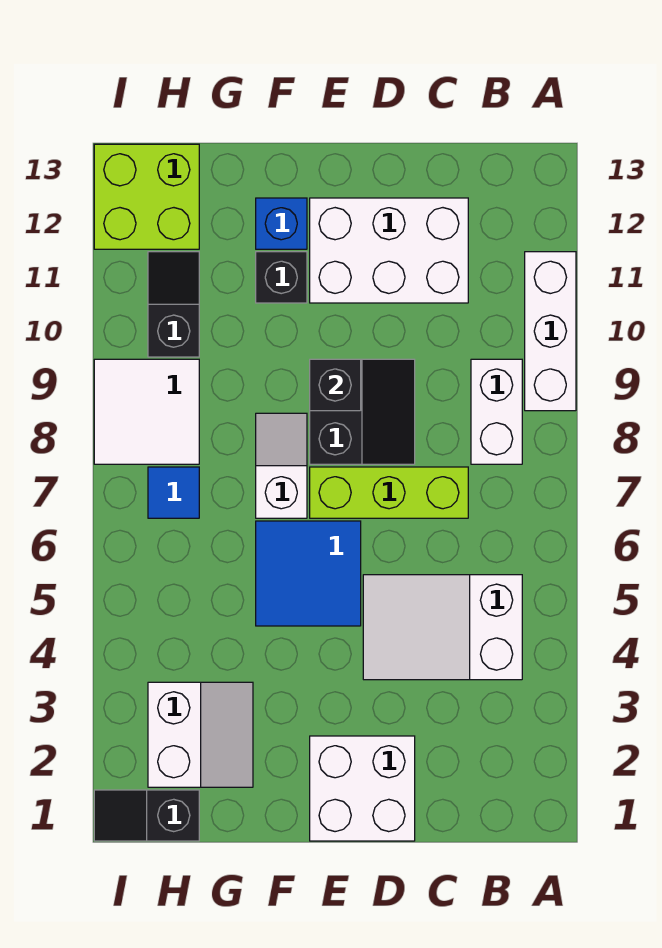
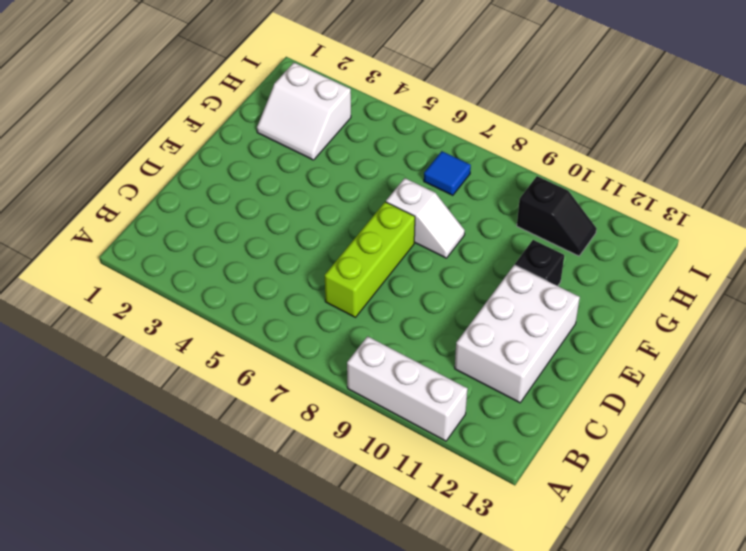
none -> white slope B4:D5 level 1 top B
none -> white brick B8:B9 level 1
none -> white brick D1:E2 level 1

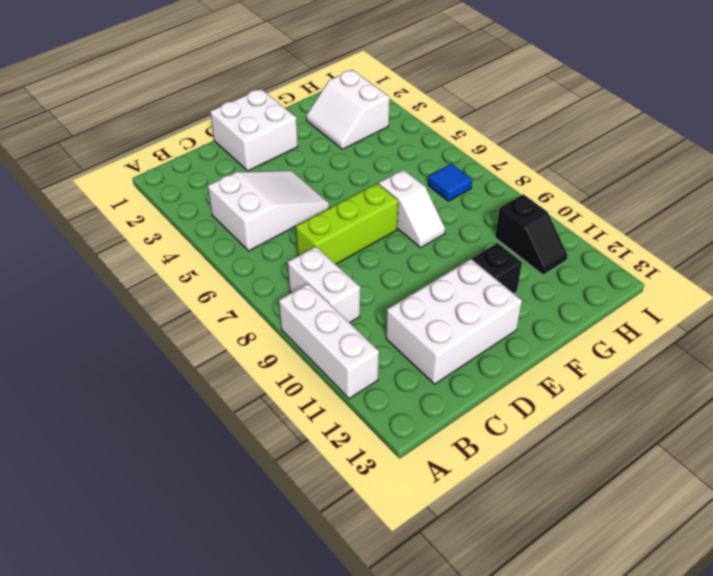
none -> black slope D8:E9 level 1 top E
none -> blue tile E5:F6 level 1
none -> blue brick F12 level 1

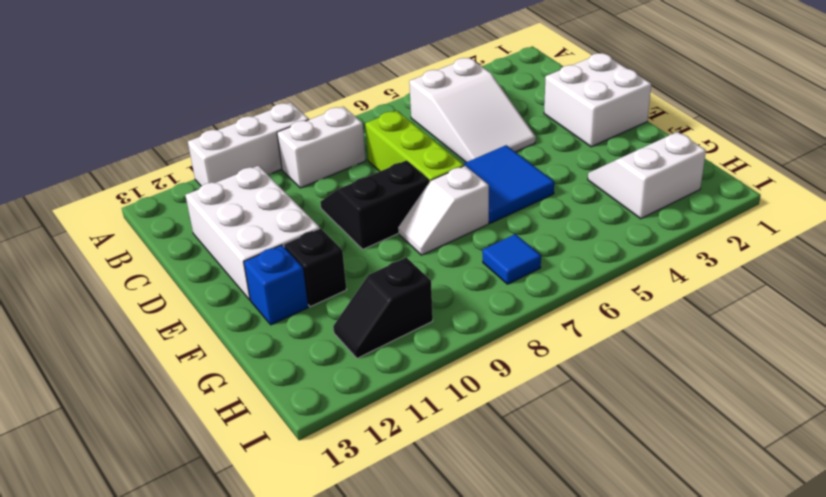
none -> black slope H1:I1 level 1 top H
none -> white tile H8:I9 level 1
none -> lime brick H12:I13 level 1

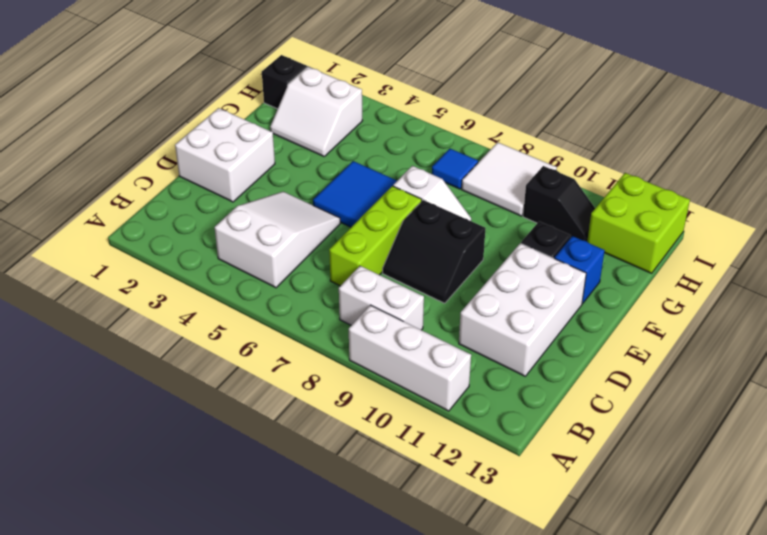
none -> black brick E9 level 2

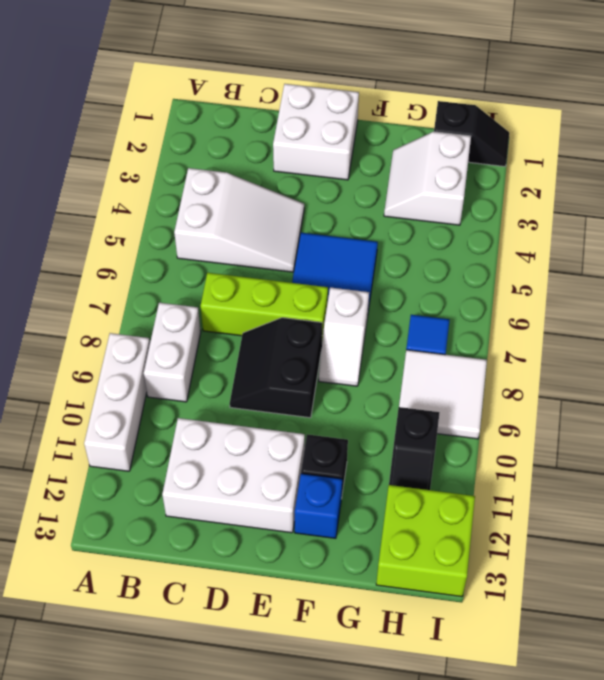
none -> black brick E9 level 2

